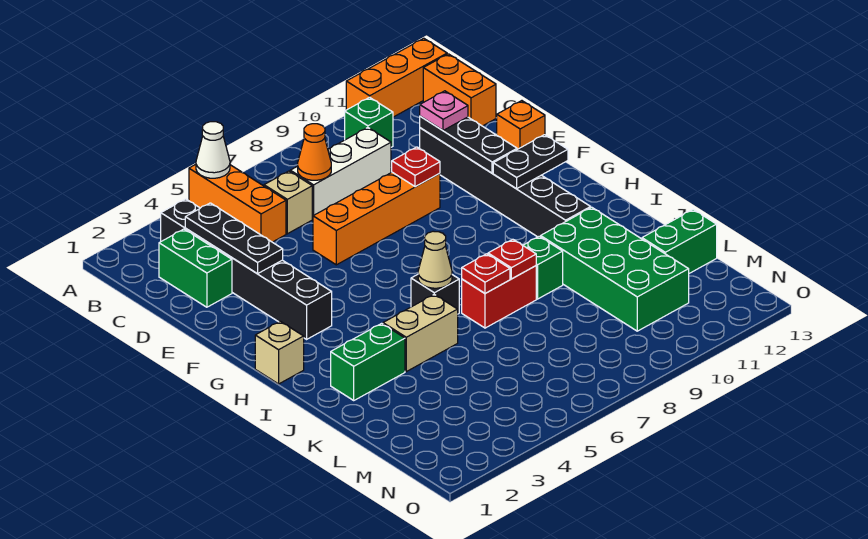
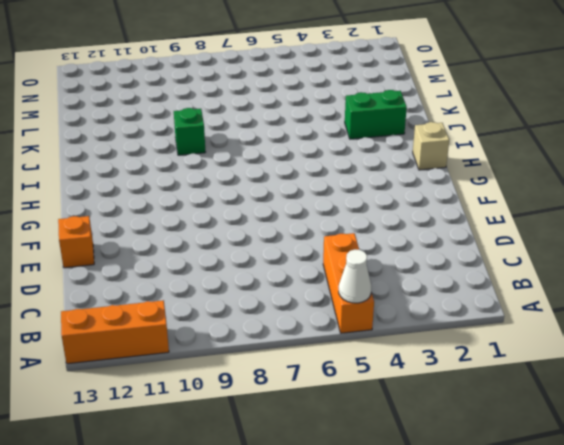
none -> black brick B3:G3 level 1
none -> green brick B10 level 1
none -> orange brick B13:C13 level 1

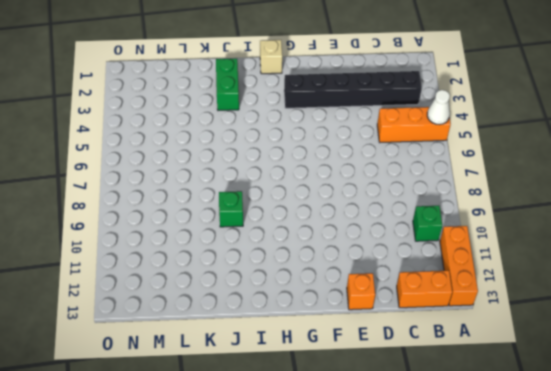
none -> green brick C2:D2 level 1
none -> tan brick C6 level 1
none -> white brick C7:C9 level 1

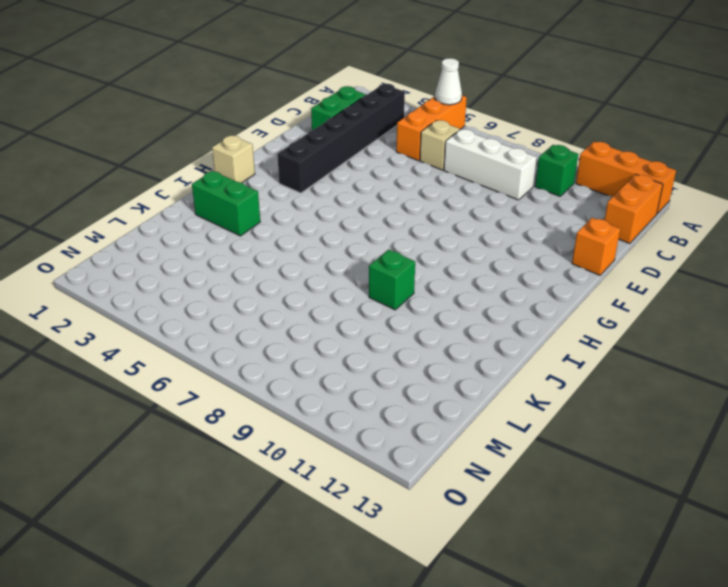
none -> black brick D11:I11 level 1
none -> orange brick E6:E9 level 1
none -> black brick I6 level 1

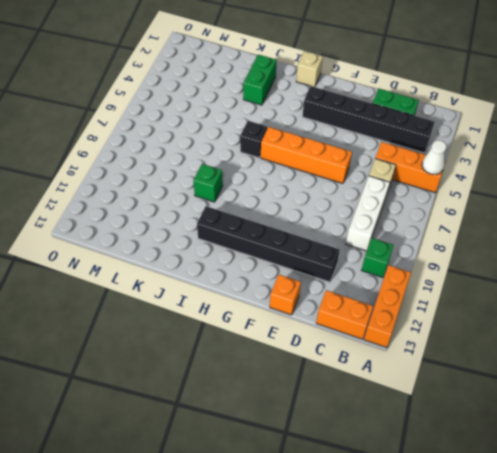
orange brick E6:H6 level 1 -> orange brick E6:E9 level 1
none -> tan brick J4:J5 level 1
none -> red brick J7:J8 level 1
none -> green brick J10:M11 level 1

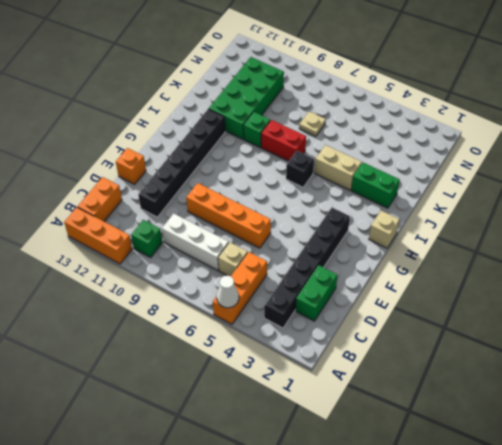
tan plate L7 level 1 -> none
none -> green brick L12:L13 level 1
none -> black plate C3:E3 level 2
none -> orange cone C7 level 2

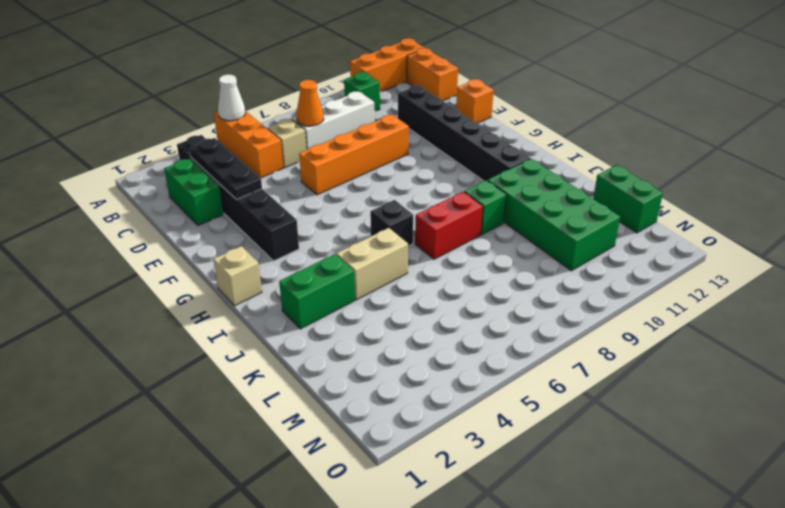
green brick L13:M13 level 1 -> green brick L12:L13 level 1
none -> black plate D11:F11 level 2
none -> red plate E9 level 2
none -> black plate G11:G12 level 2

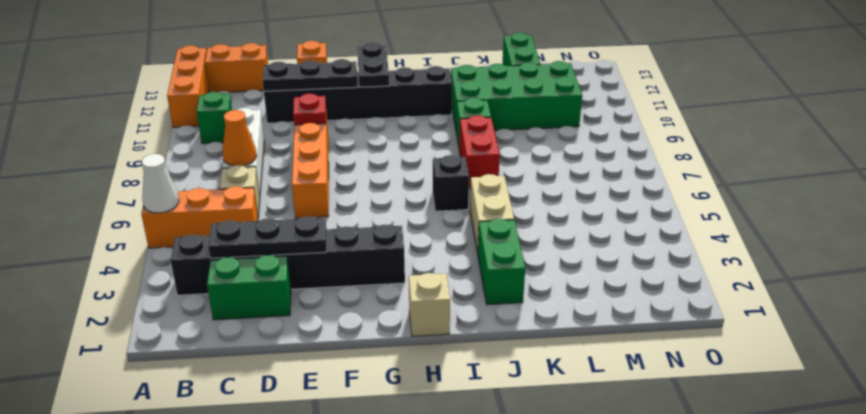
none -> tan cone I6 level 2
none -> red plate J7 level 2
none -> red plate J8 level 2

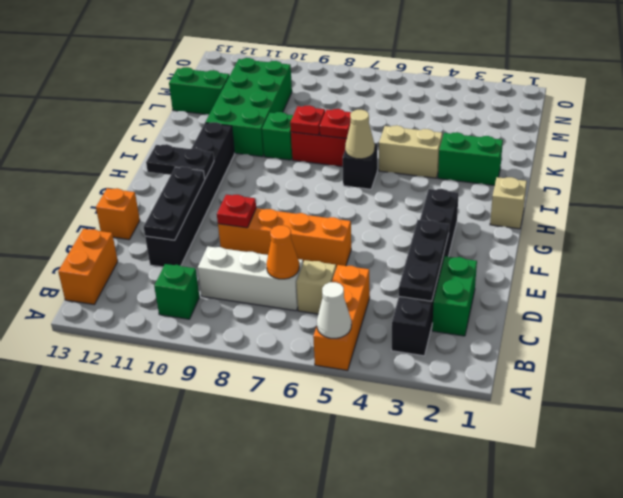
none -> orange brick A11:A13 level 1
none -> pink plate D11 level 3

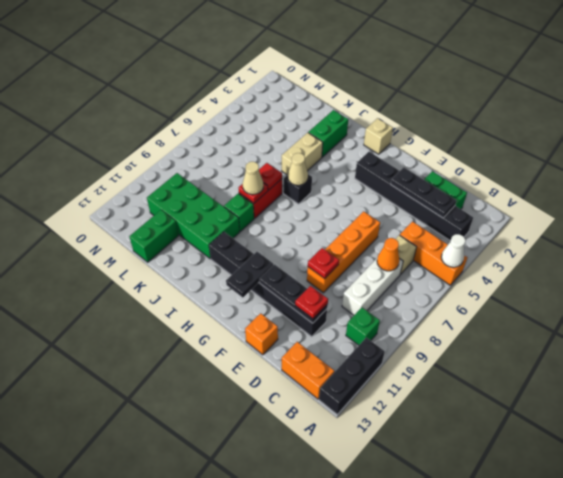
black brick A11:A13 level 1 -> orange brick A11:A13 level 1
red plate D11 level 3 -> pink plate D11 level 3
tan cone J8 level 3 -> none

